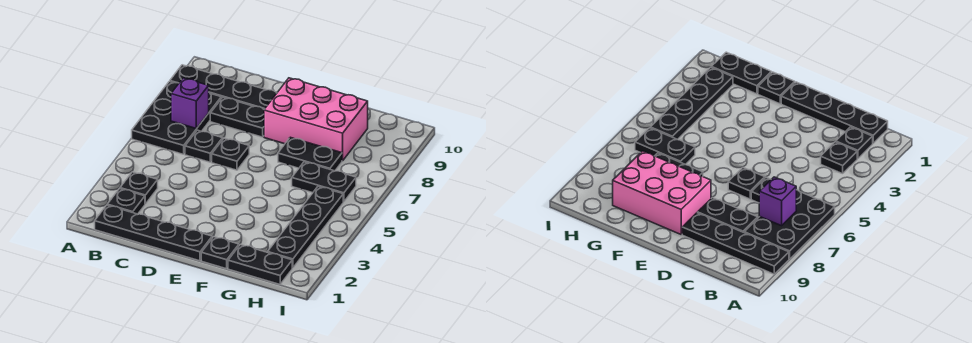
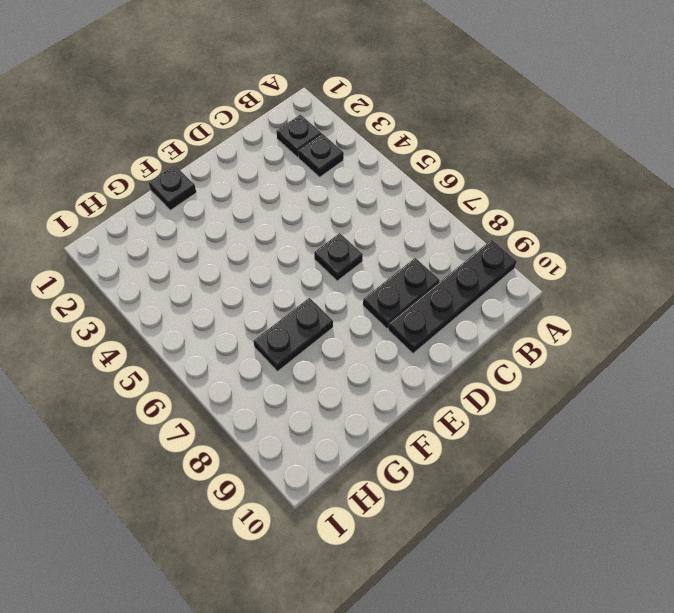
none -> black plate A6:B8 level 1
none -> black plate B1:E1 level 1
none -> black plate C6 level 1

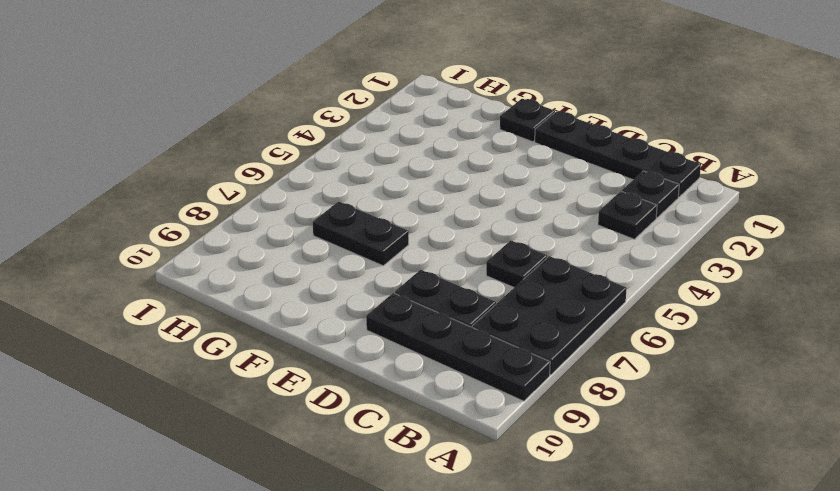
none -> black plate D6 level 1
none -> pink brick E8:G9 level 1
none -> black plate G1:H1 level 1

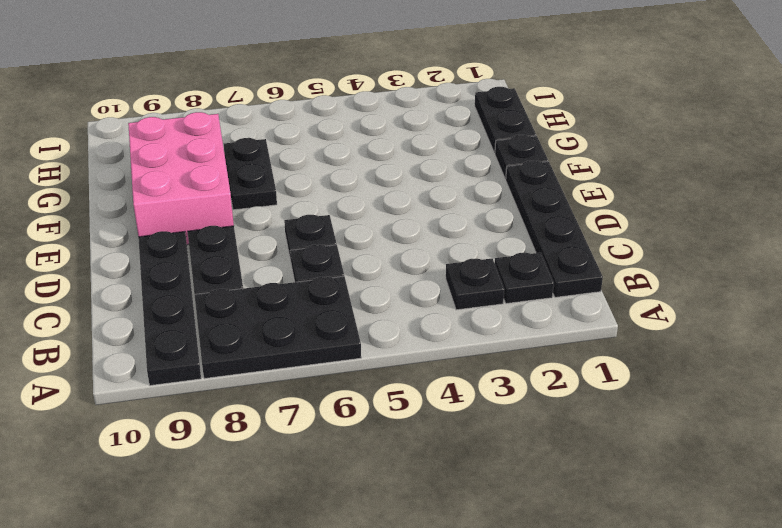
none -> black plate G6:H6 level 1
none -> black plate H2:H5 level 1
none -> purple brick B7 level 2

